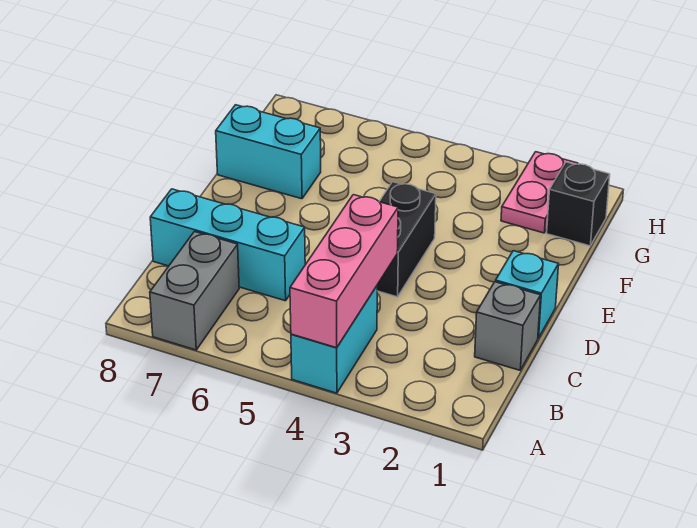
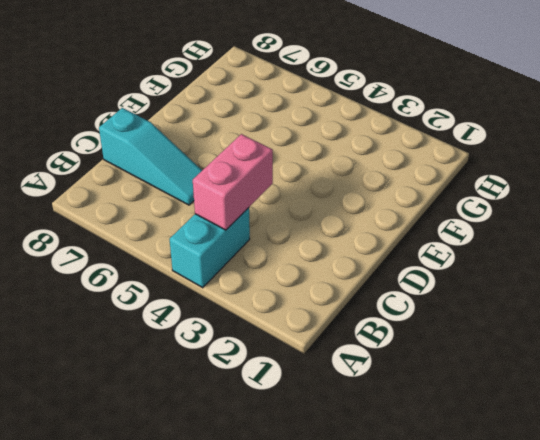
pink brick B4:C4 level 2 -> pink brick A4:C4 level 2
cyan slope C6:C8 level 1 top 8 -> cyan brick C6:C8 level 1
none -> grey brick A7:B7 level 1
none -> grey brick C1 level 1

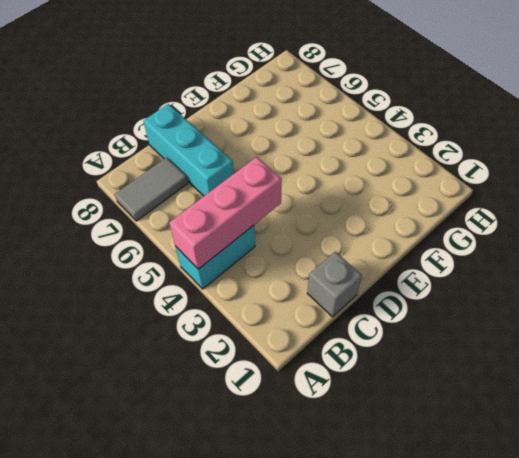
grey tile A7:B7 level 1 -> grey brick A7:B7 level 1
none -> cyan brick D1 level 1
none -> black brick D4:E4 level 1

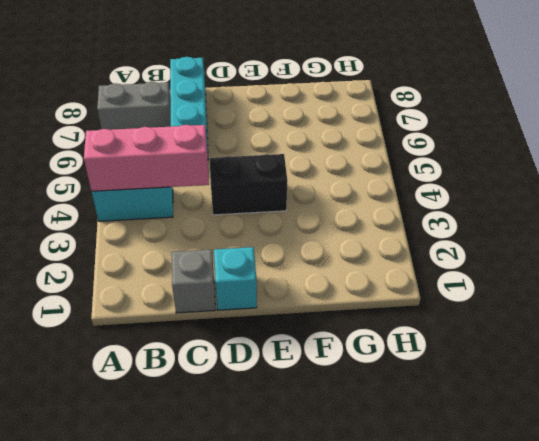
none -> cyan brick F7:F8 level 1
none -> black brick G1 level 1

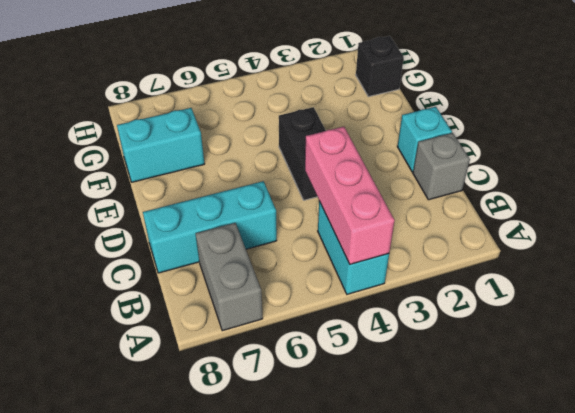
none -> pink plate G2:H2 level 1

